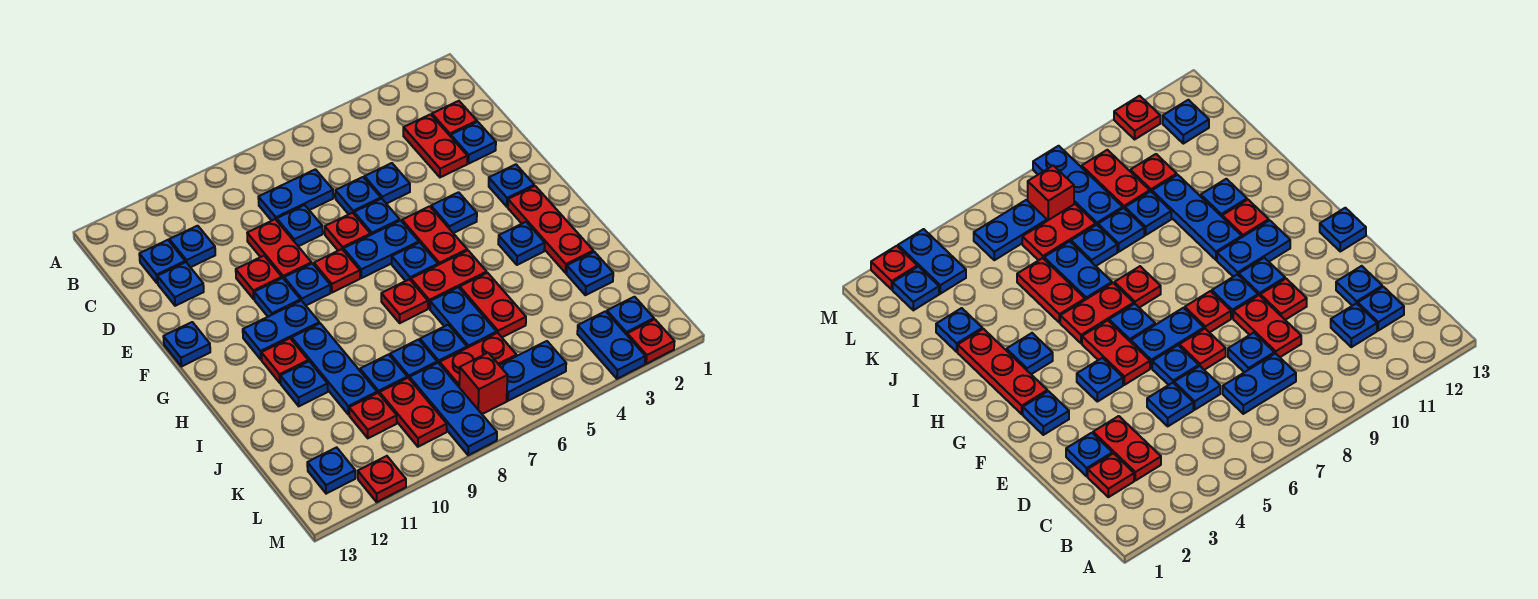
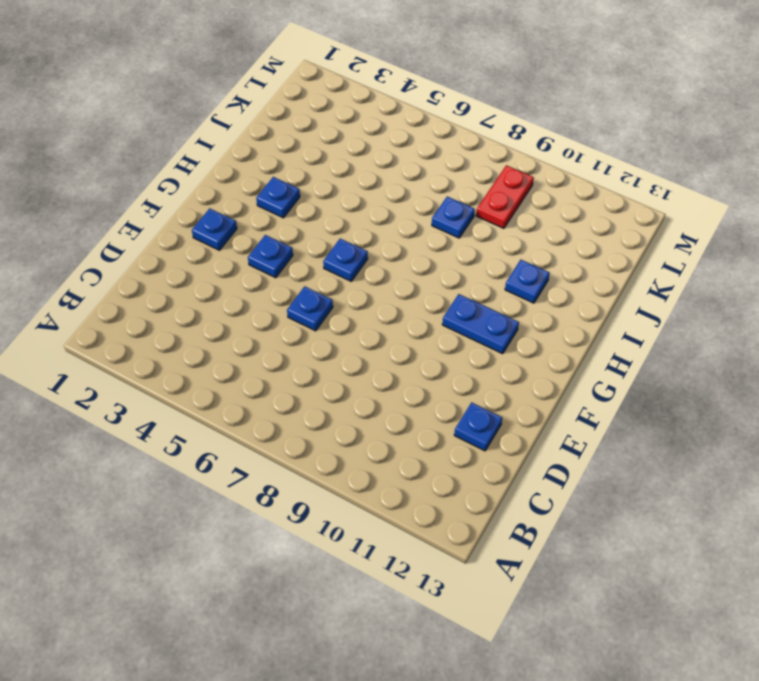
none -> red plate C2 level 1
none -> red plate C3:D3 level 1
none -> blue plate C7:C8 level 1
none -> blue plate C11 level 1

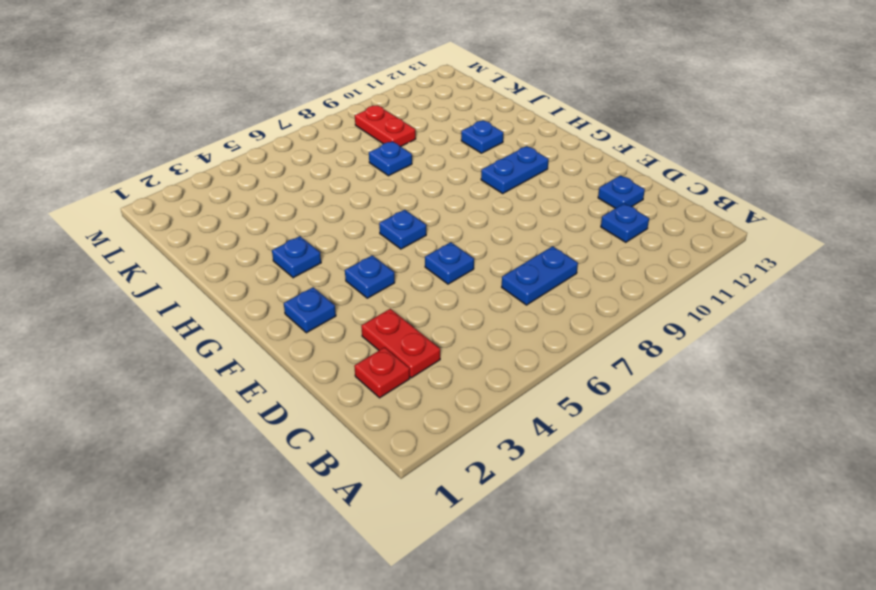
none -> blue plate C12 level 1
none -> blue plate D2 level 1
none -> blue plate D5 level 1
none -> blue plate D6 level 1

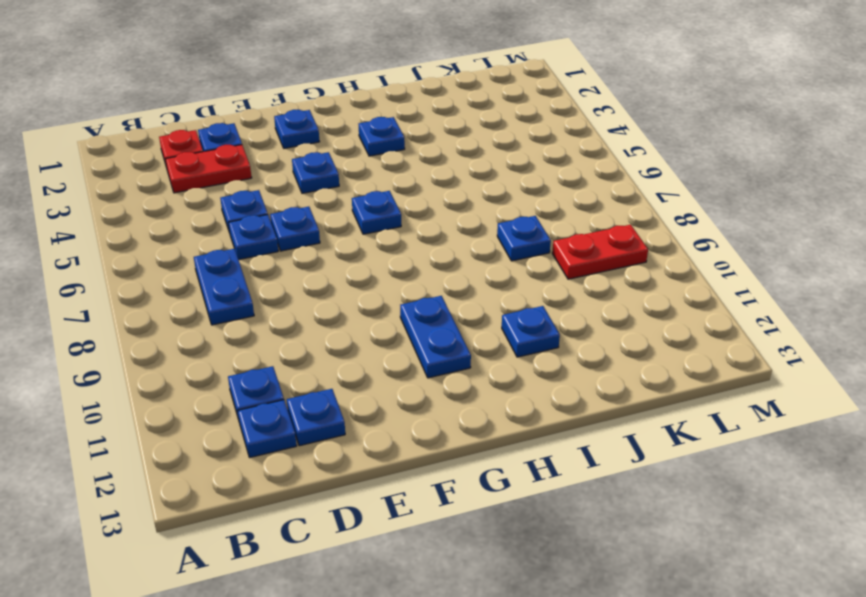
none -> blue plate D8 level 1
none -> red plate D9:E9 level 1
none -> red plate E7 level 1
none -> red plate E10 level 1

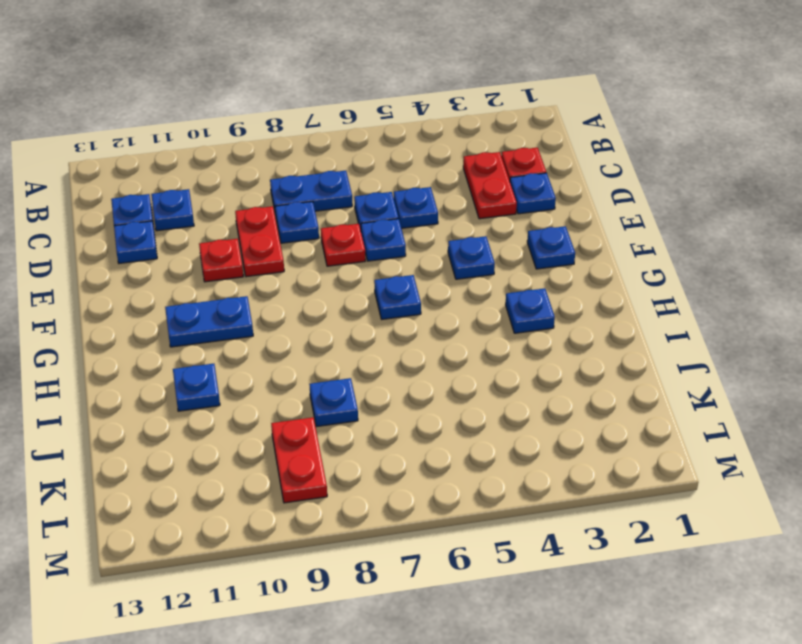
none -> red plate F5:G5 level 1
none -> blue plate F6:F7 level 1
none -> red plate F8 level 1
none -> blue plate F9 level 1

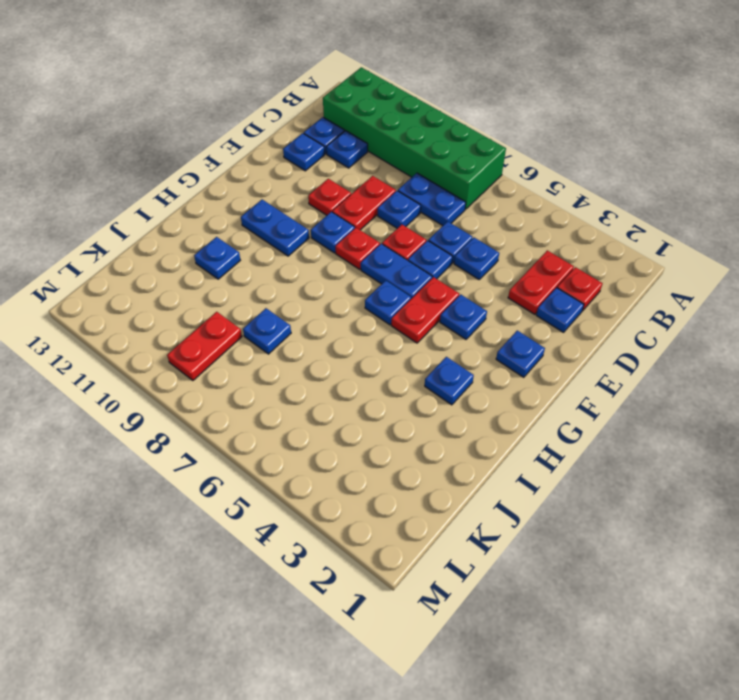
green brick A7:B12 level 1 -> none
none -> blue plate F10 level 1
none -> blue plate F13 level 1
none -> red plate G2:I2 level 1
none -> red plate H5:H6 level 1

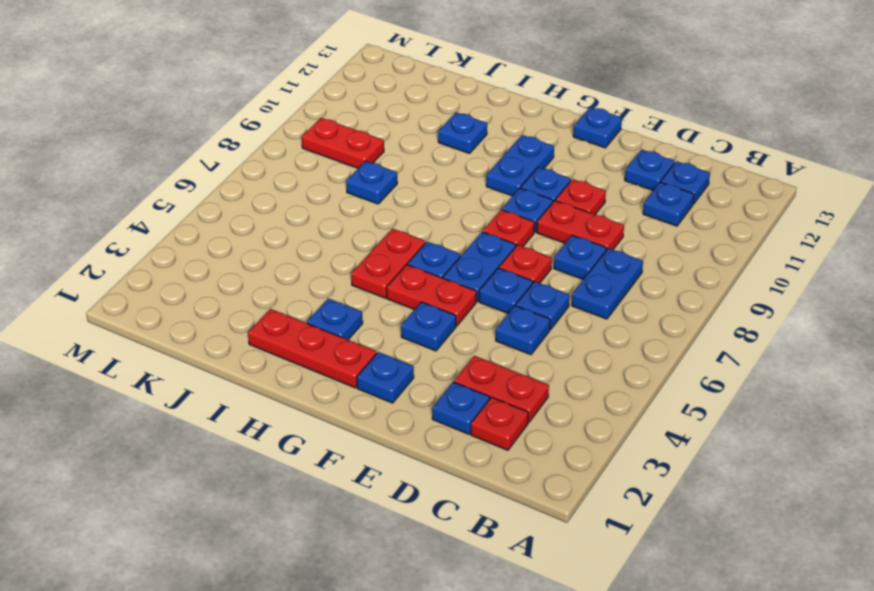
none -> red plate H7 level 1
none -> blue plate H10:J10 level 1
none -> red plate H11 level 1
none -> red plate I5:J5 level 1

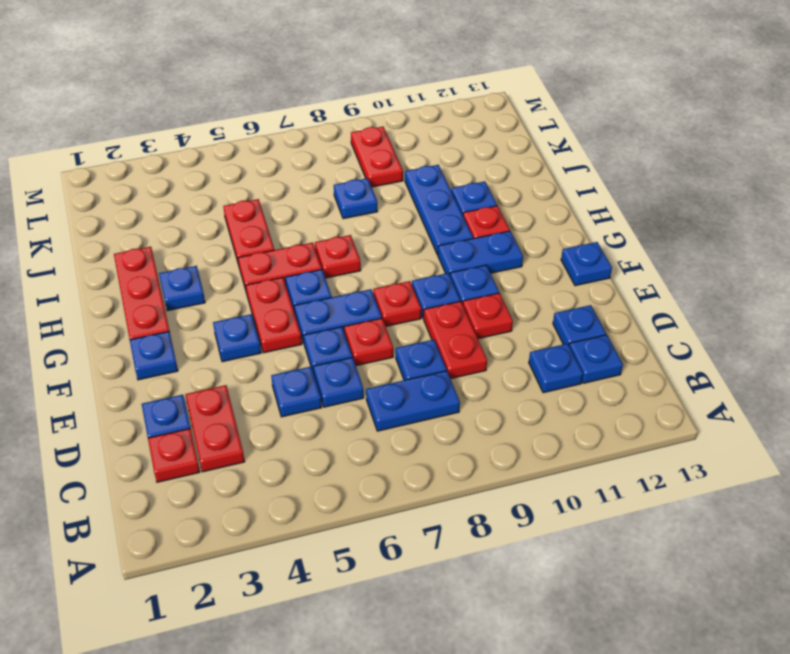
none -> blue plate I6:J6 level 1
none -> blue plate J2 level 1
none -> blue plate J7 level 1
none -> blue plate J9 level 1

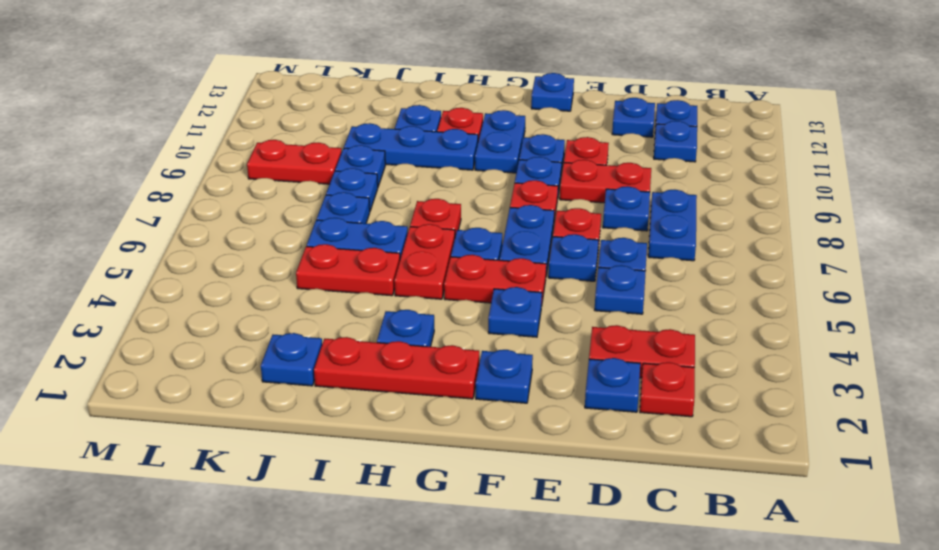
none -> red plate K6:K7 level 1
none -> blue plate K8:M8 level 1
none -> red plate K10 level 1
none -> blue plate L2 level 1

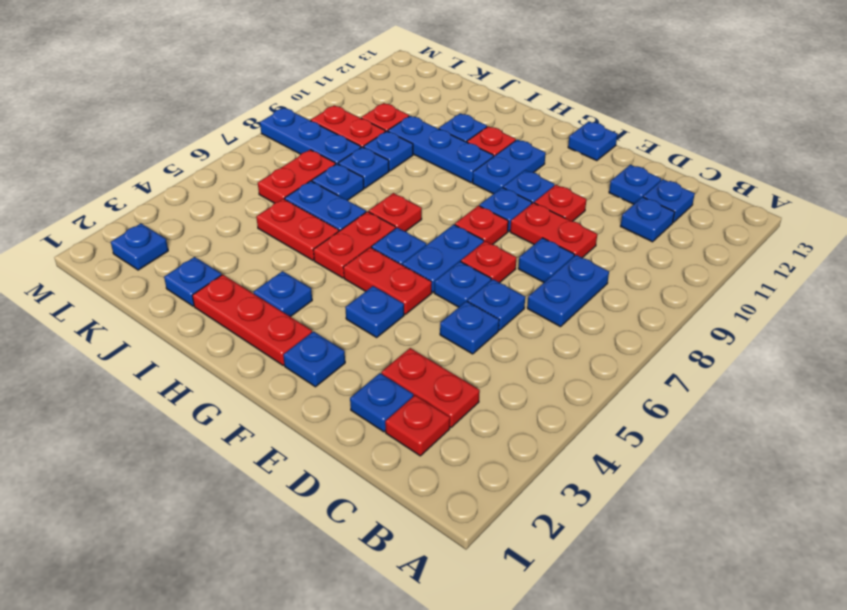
none -> blue plate L3:M3 level 1
none -> blue plate L5:L6 level 1
none -> red brick L7 level 1
none -> blue plate L12 level 1

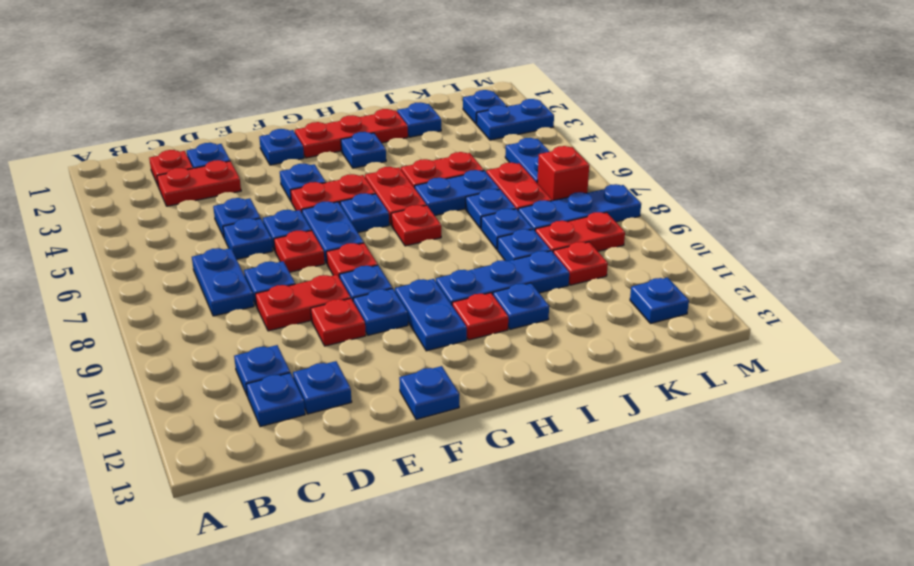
none -> red plate M2 level 1
none -> red plate M11 level 1

